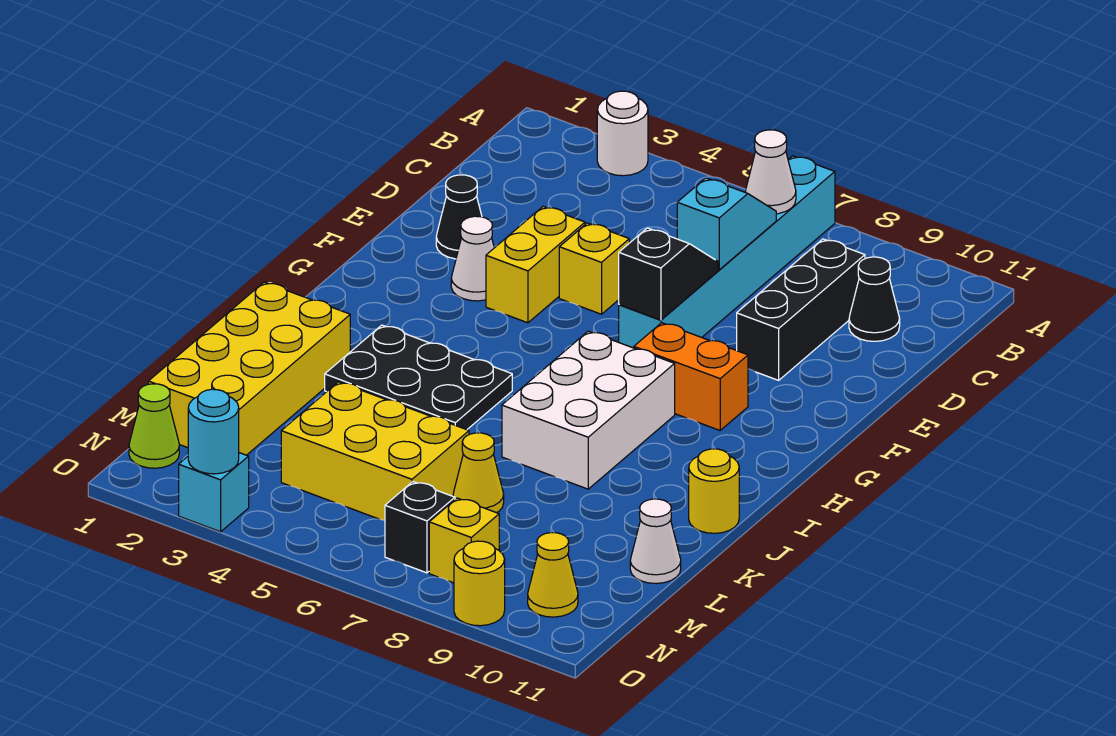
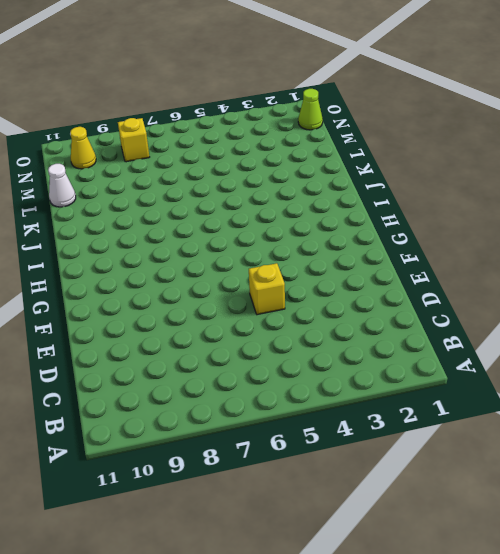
none -> white round brick A3 level 1
none -> cyan brick A7:F7 level 1
none -> black brick C9:E9 level 1

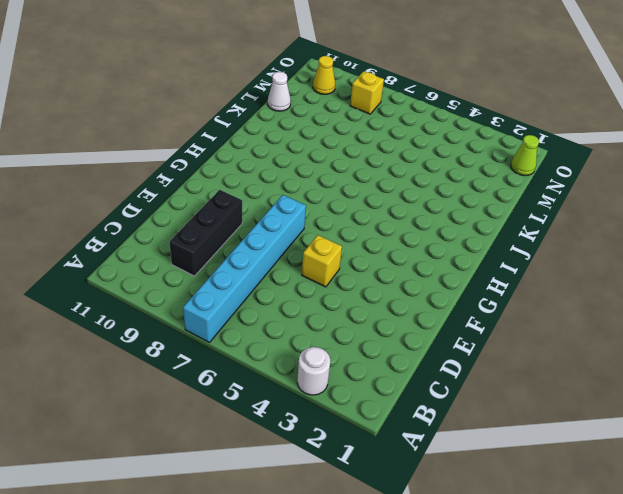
none -> black cone C10 level 1
none -> black cone E2 level 1
none -> yellow brick E4:F4 level 1

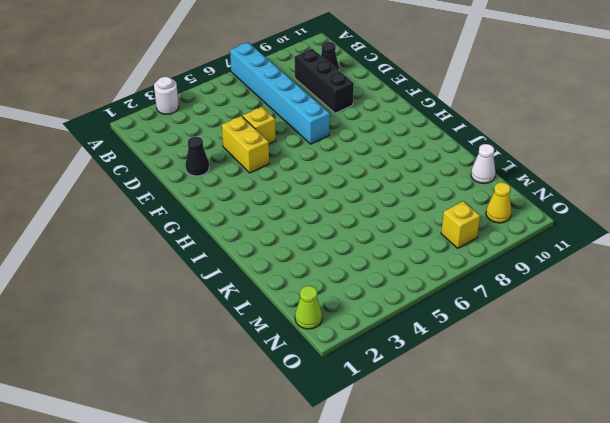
none -> white cone F3 level 1
none -> orange brick G8:G9 level 1
none -> white brick H7:J8 level 1

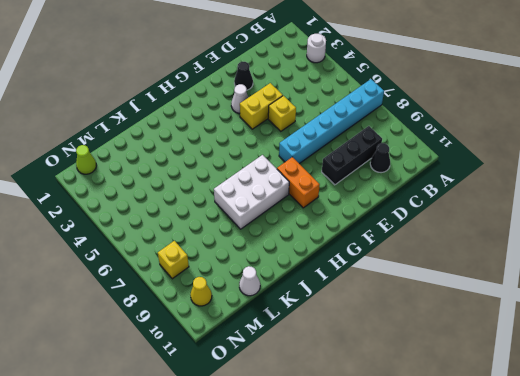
none -> black plate I3:J5 level 1
none -> yellow brick J1:M2 level 1
none -> yellow round brick J11 level 1

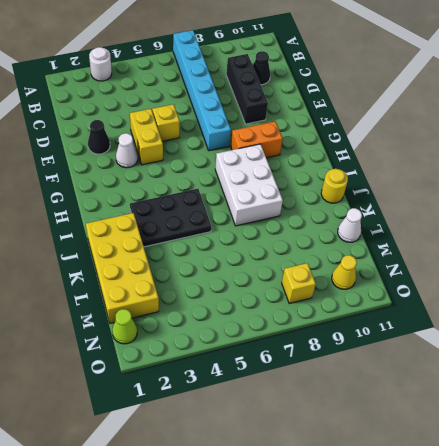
none -> yellow brick L4:M6 level 1
none -> yellow cone L7 level 1
none -> black brick N7 level 1

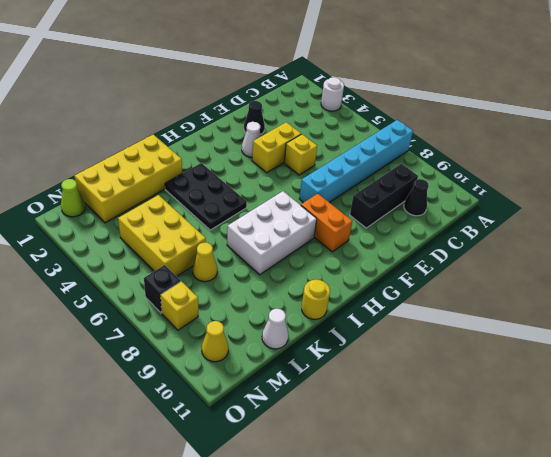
none -> cyan brick O3 level 1
none -> yellow round brick O9 level 1
none -> white cone B7 level 2

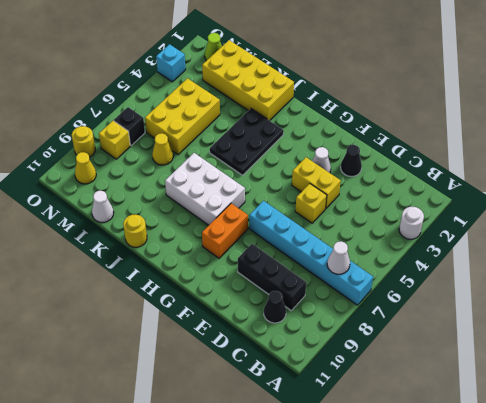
none -> cyan slope C7:D7 level 2 top D
none -> black slope E7:F7 level 2 top F
none -> cyan round brick O3 level 2

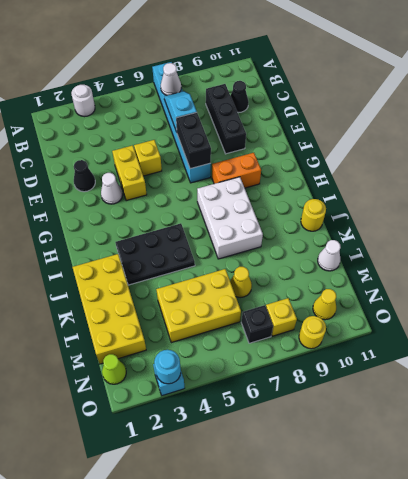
black brick E7:F7 level 2 -> black slope E7:F7 level 2 top F

